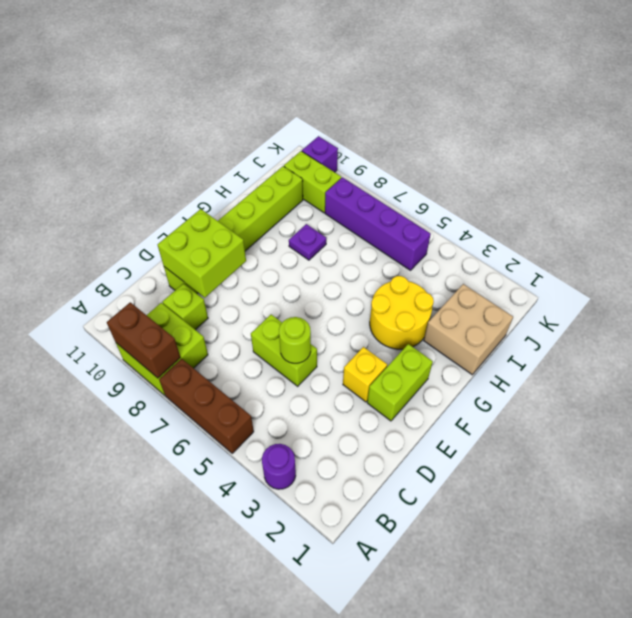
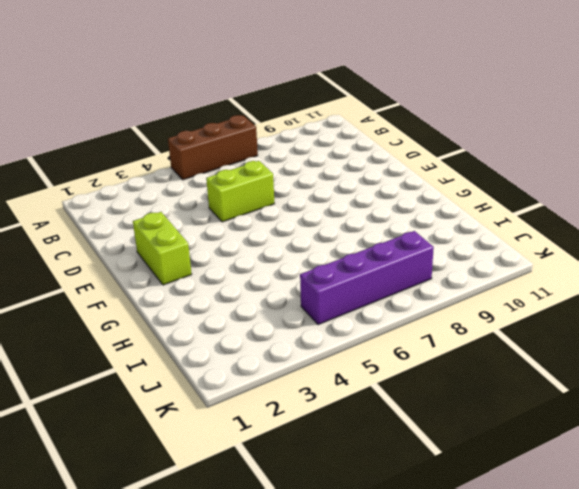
none -> purple round brick A3 level 1
none -> lime brick A8:B9 level 1
none -> lime brick C9 level 1

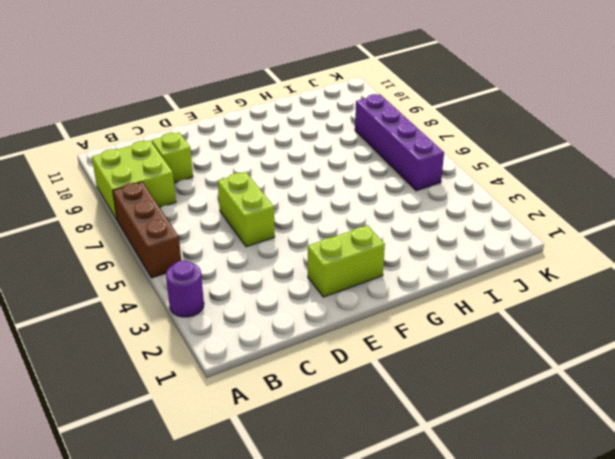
none -> lime brick D10:I10 level 1
none -> yellow brick E3 level 1
none -> yellow round brick G3:H4 level 1

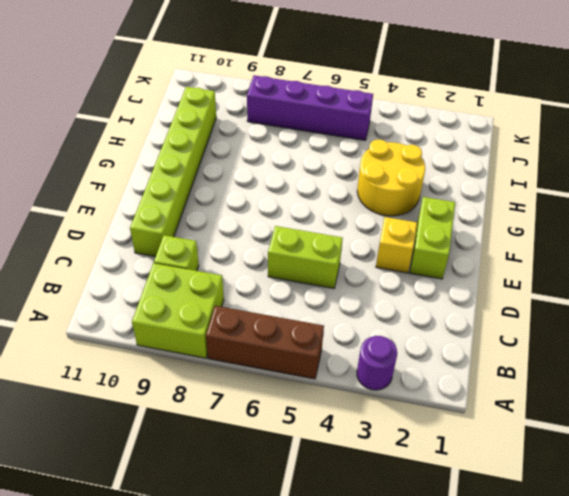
none -> tan brick H1:I2 level 1
none -> purple plate H8 level 1
none -> lime brick J9:J10 level 1

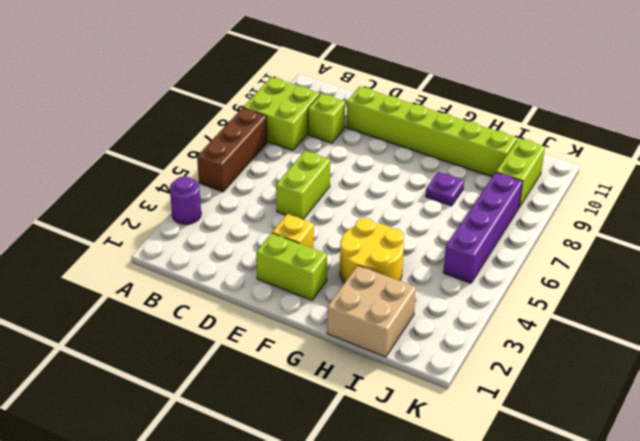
none -> purple brick K10 level 1
none -> brown brick A8:A9 level 2
none -> lime round brick D5 level 2

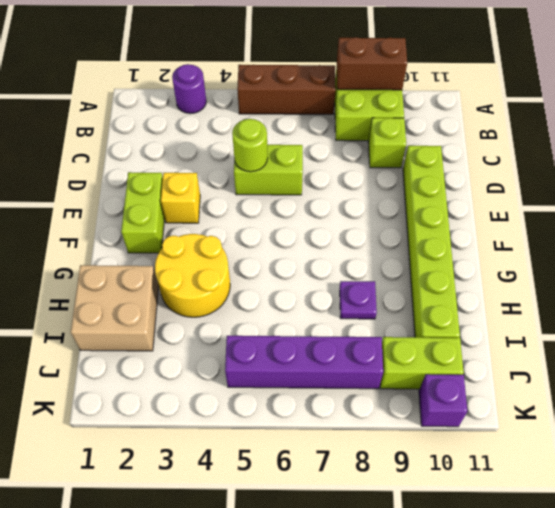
none -> lime brick D9:E10 level 2

